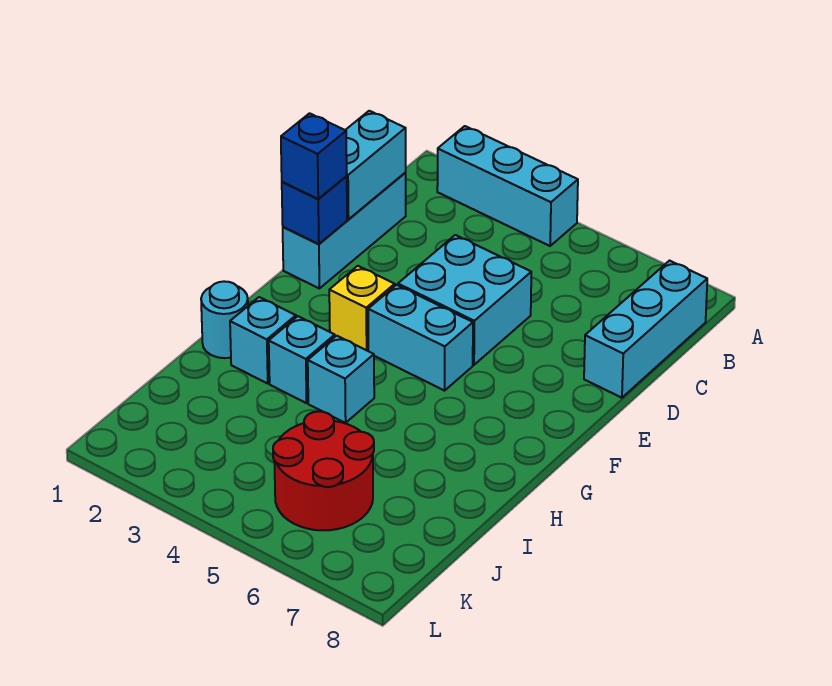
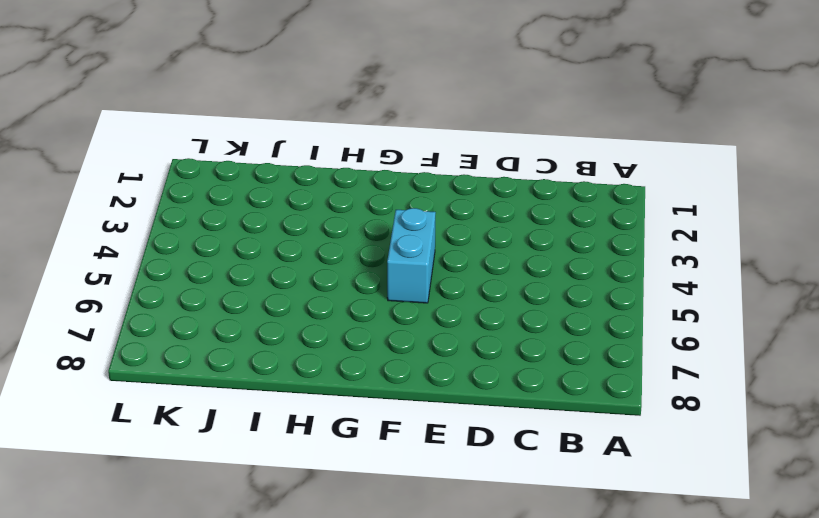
none -> cyan brick A2:A4 level 1
none -> cyan brick B8:D8 level 1
none -> cyan brick C1:E1 level 1

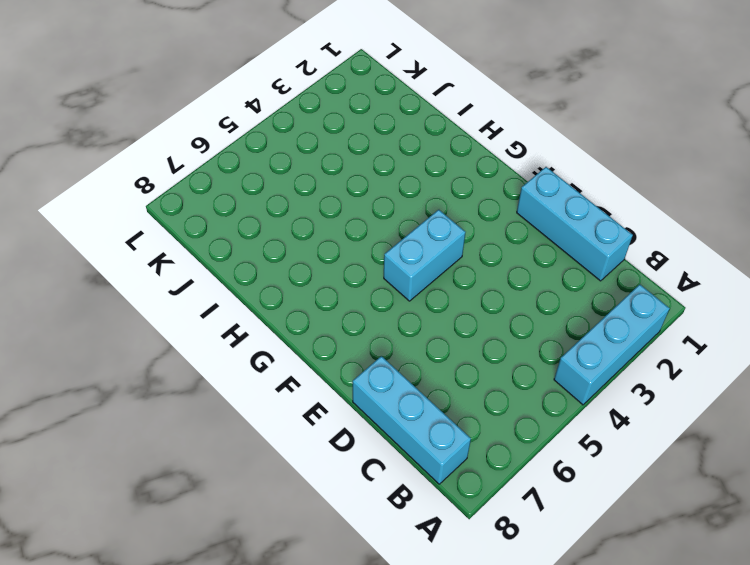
none -> cyan brick D4:E5 level 1
none -> yellow brick F3 level 1
none -> cyan round brick H1 level 1

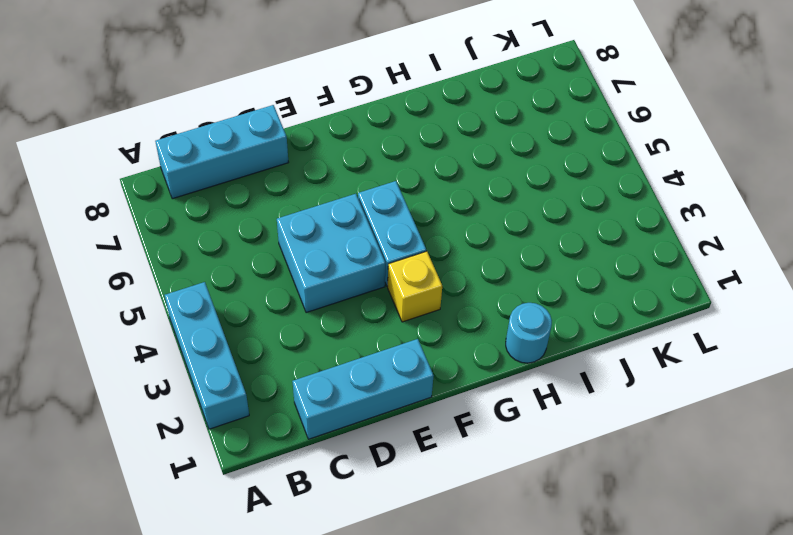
none -> cyan brick H2 level 1
none -> cyan brick H3 level 1
none -> cyan brick H4 level 1

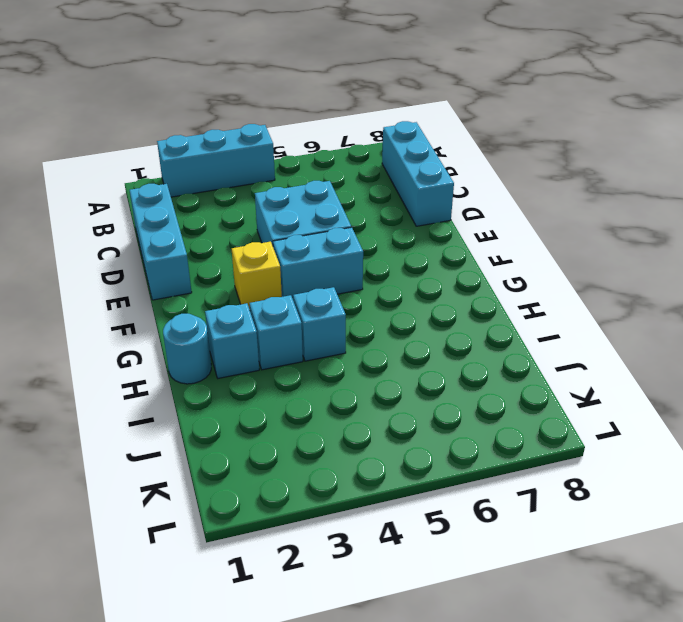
none -> red round brick J5:K6 level 1
none -> cyan brick C1:D1 level 2
none -> blue brick E1 level 2

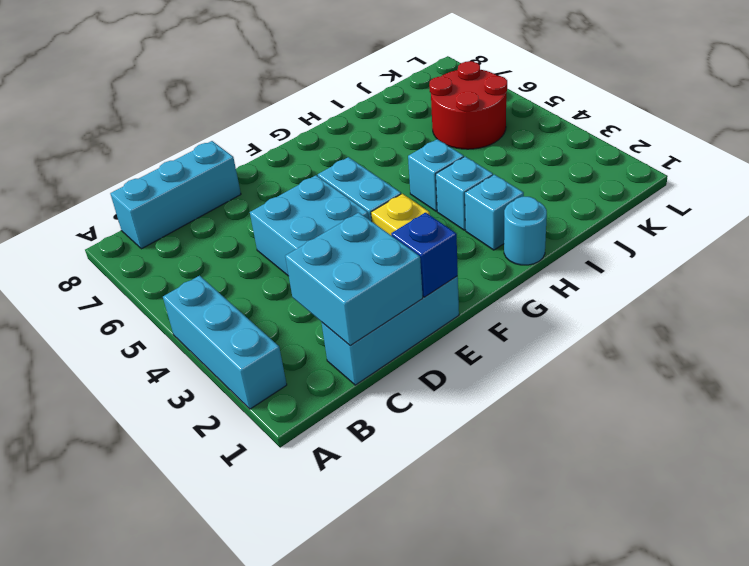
cyan brick C1:D2 level 2 -> cyan brick C1:D1 level 2
none -> blue brick E1 level 3

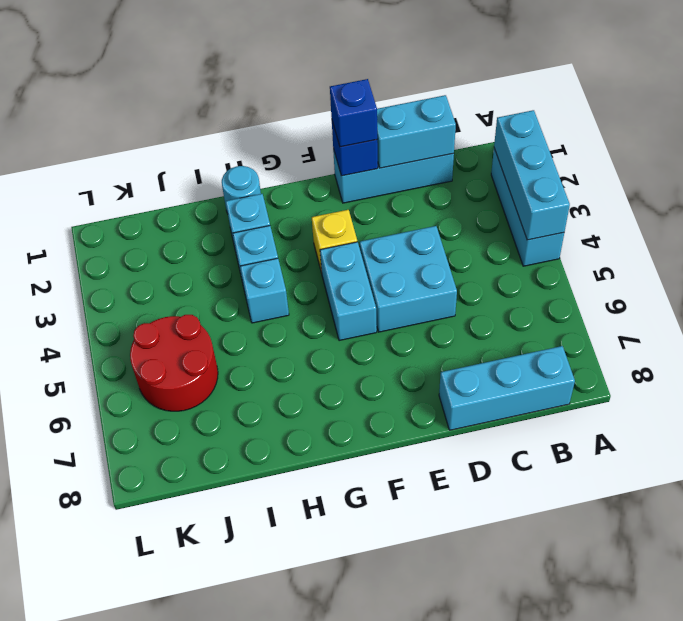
cyan brick A2:A4 level 2 -> none

